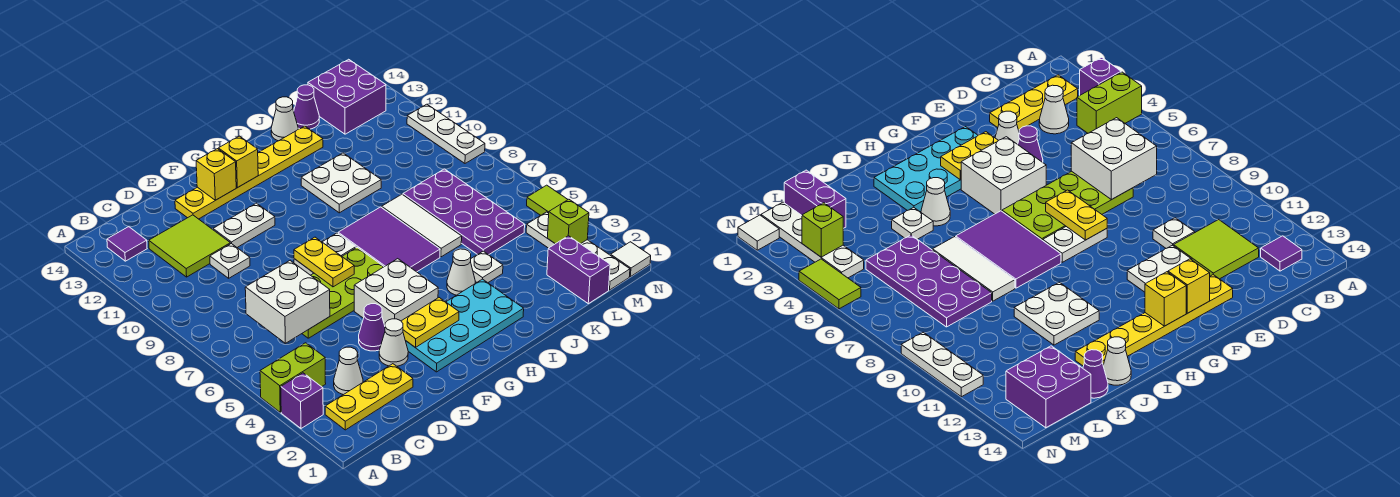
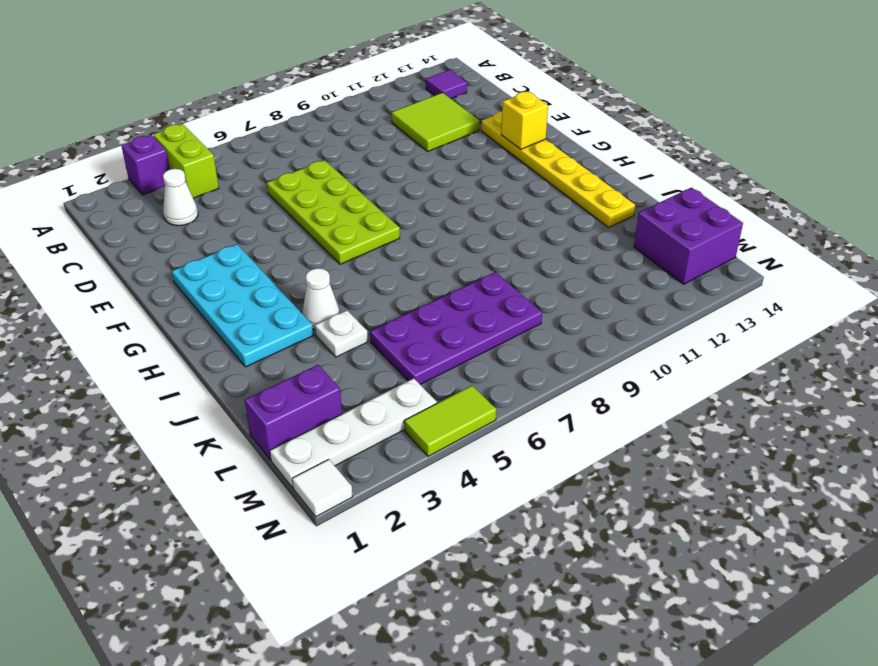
none -> yellow plate B2:D2 level 1
none -> white plate D10 level 1
none -> white cone E3 level 1
none -> purple cone E4 level 1

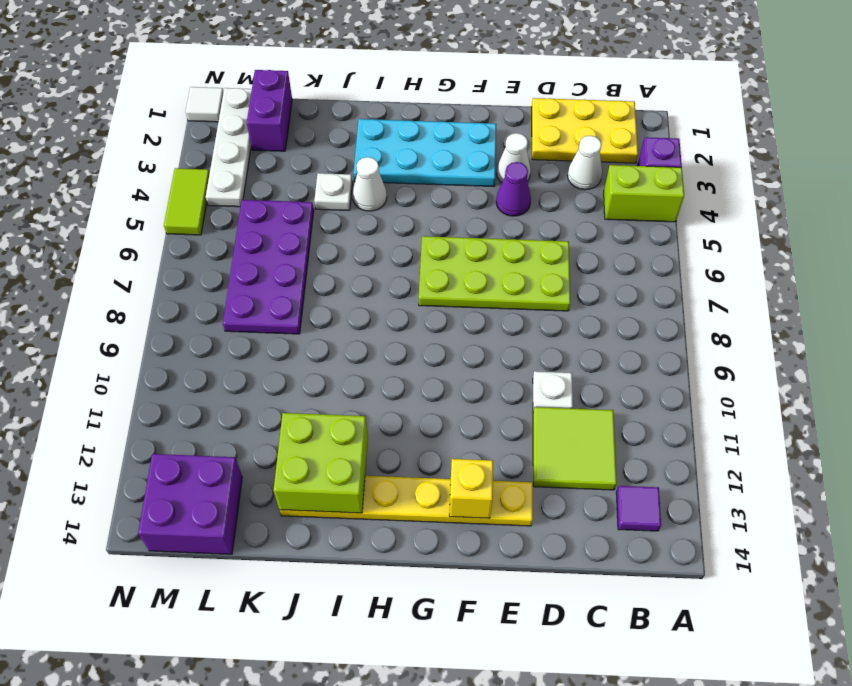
yellow plate B1:D2 level 1 -> yellow plate B2:D2 level 1
lime brick I12:J13 level 2 -> none
none -> white plate E11:F11 level 1
none -> white brick F4:G5 level 1
none -> white plate F8:G8 level 1
none -> purple tile H6:I8 level 1

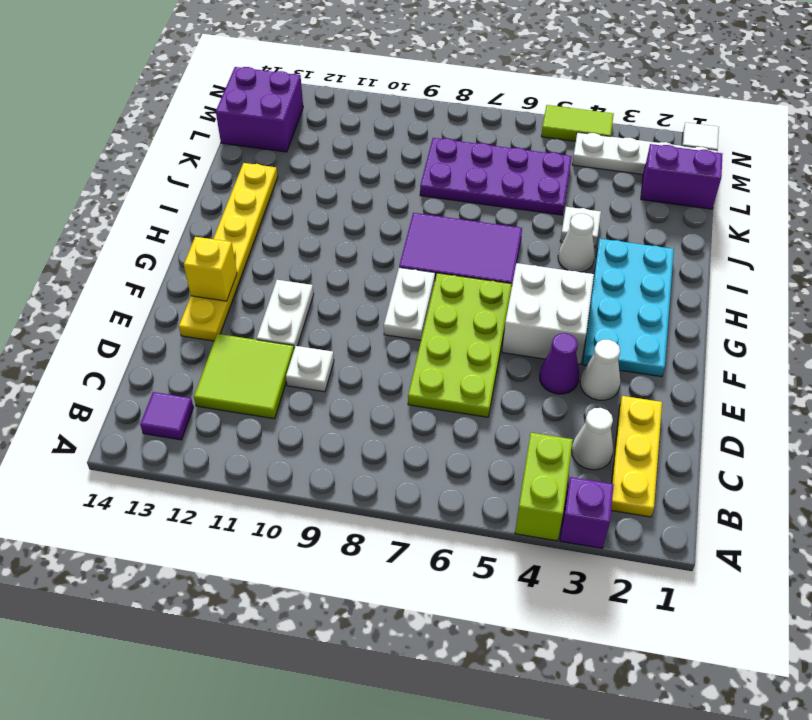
none -> white plate I10:J11 level 1
none -> white tile J6:J8 level 1
none -> white cone J14 level 1
none -> purple cone K14 level 1

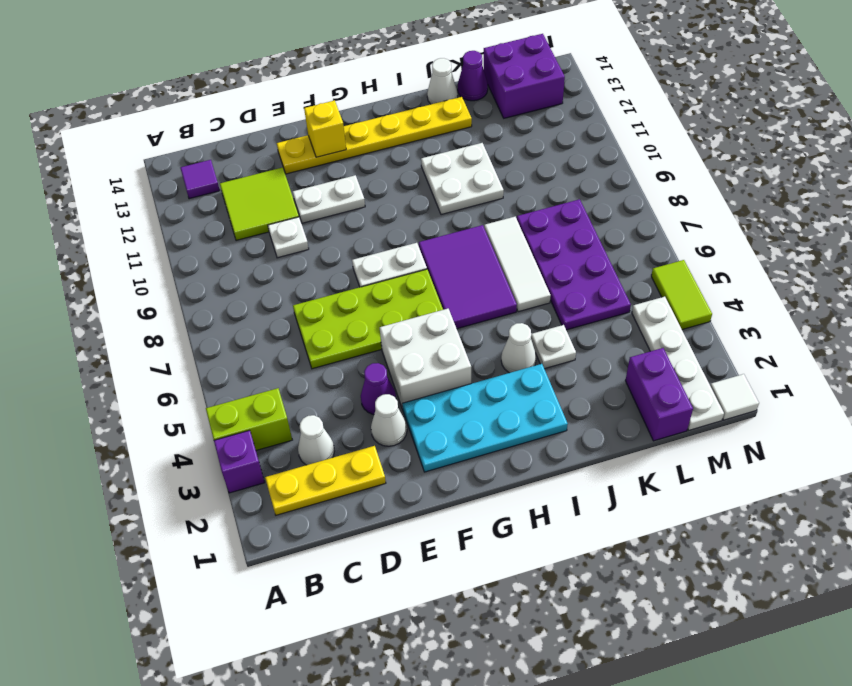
none -> white plate N9:N11 level 1
none -> white brick C6:D7 level 2
none -> yellow plate F3:G3 level 2
none -> yellow plate F7:F8 level 2

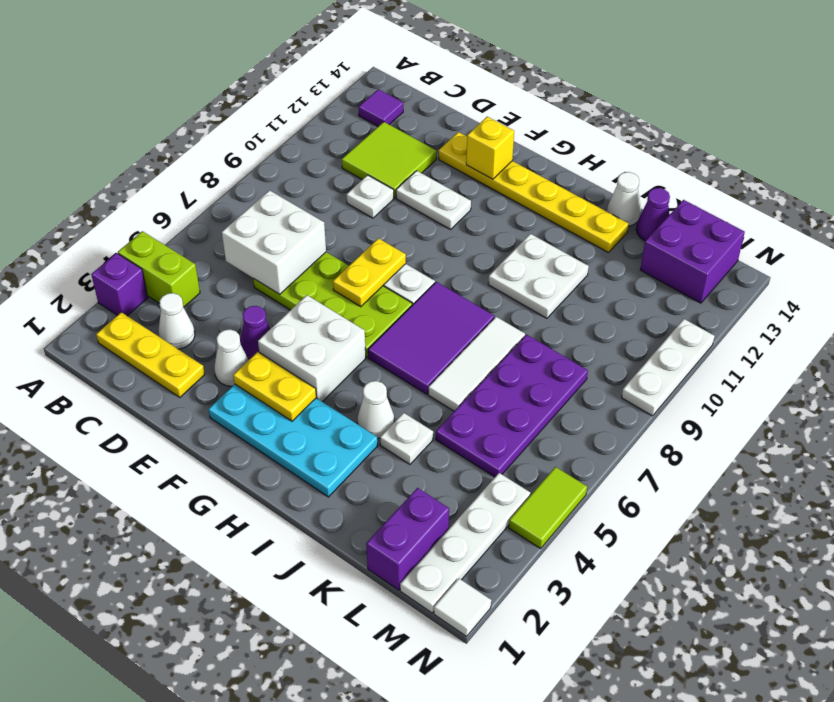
none -> yellow brick G13 level 2
none -> lime brick M3 level 2

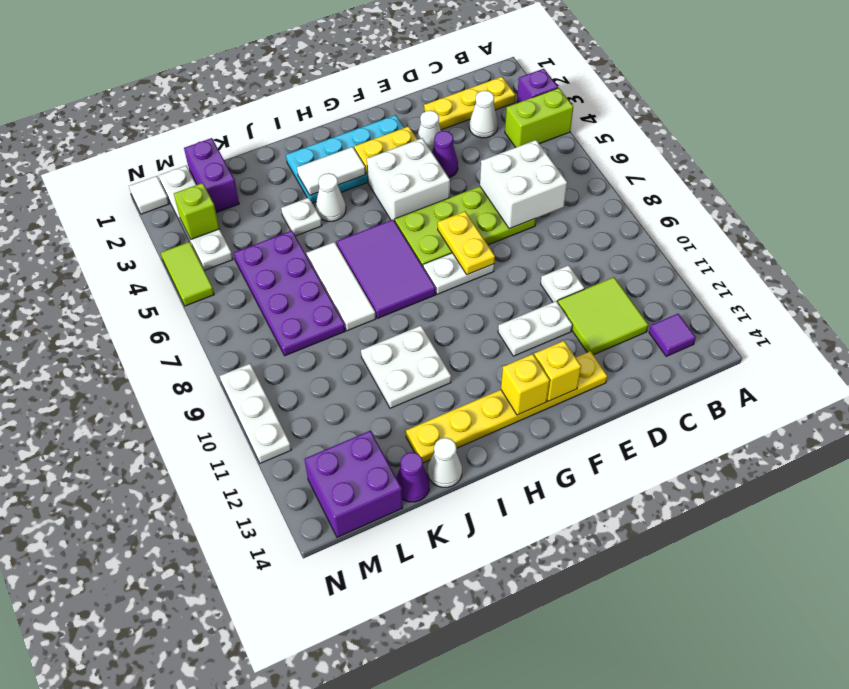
white tile H3:I3 level 2 -> none

